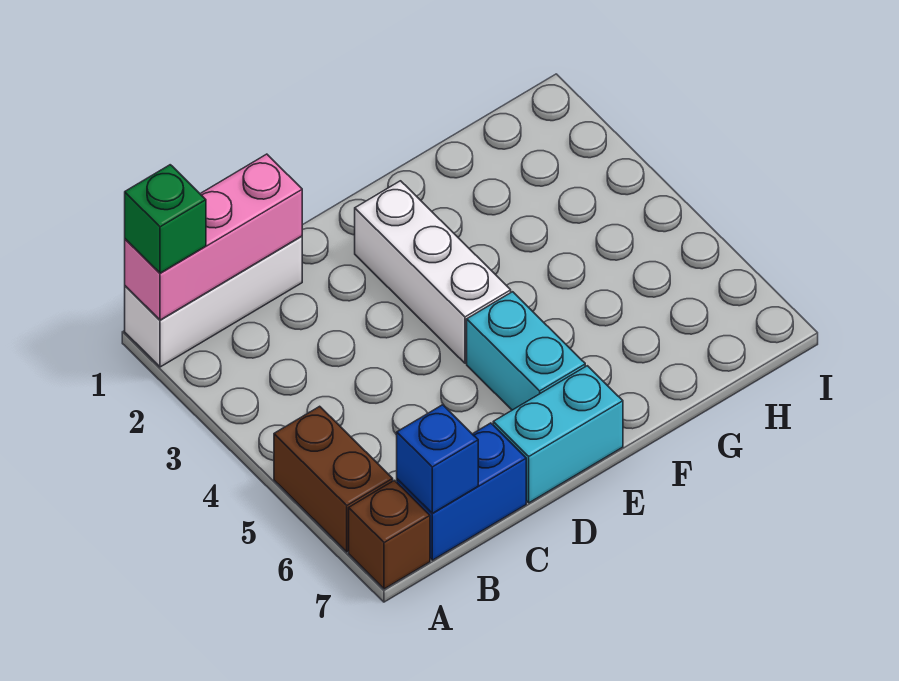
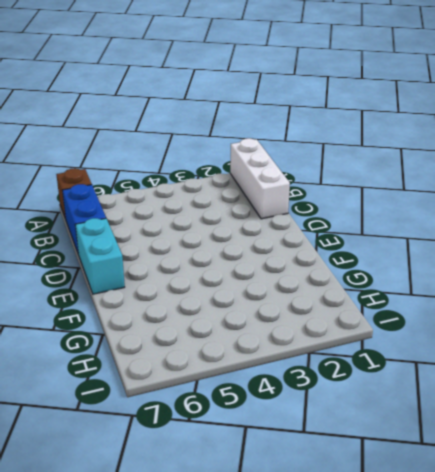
none -> brown brick A5:A6 level 1
none -> white brick E2:E4 level 1

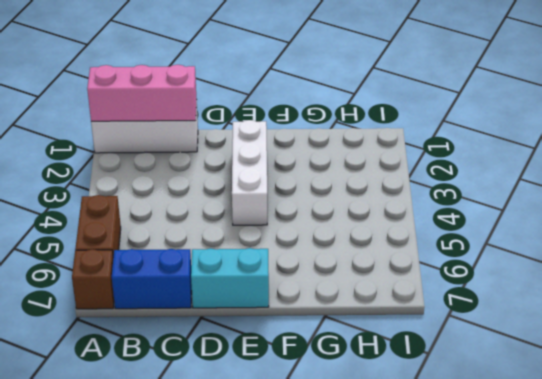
none -> cyan brick E5:E6 level 1
none -> blue brick B7 level 2

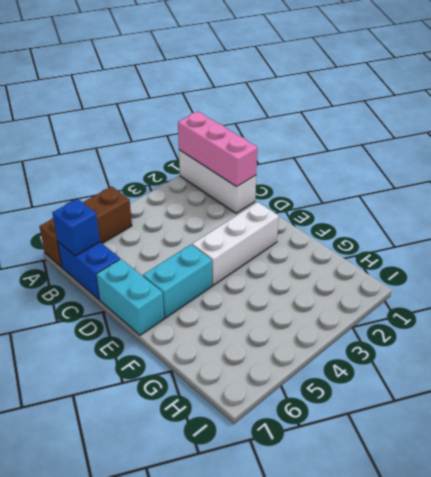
none -> green brick A1 level 3

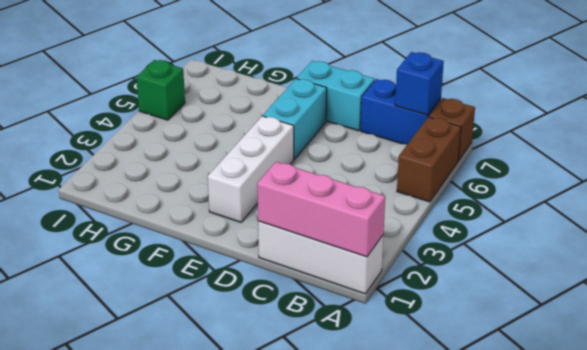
green brick I5 level 1 -> green brick A1 level 3

